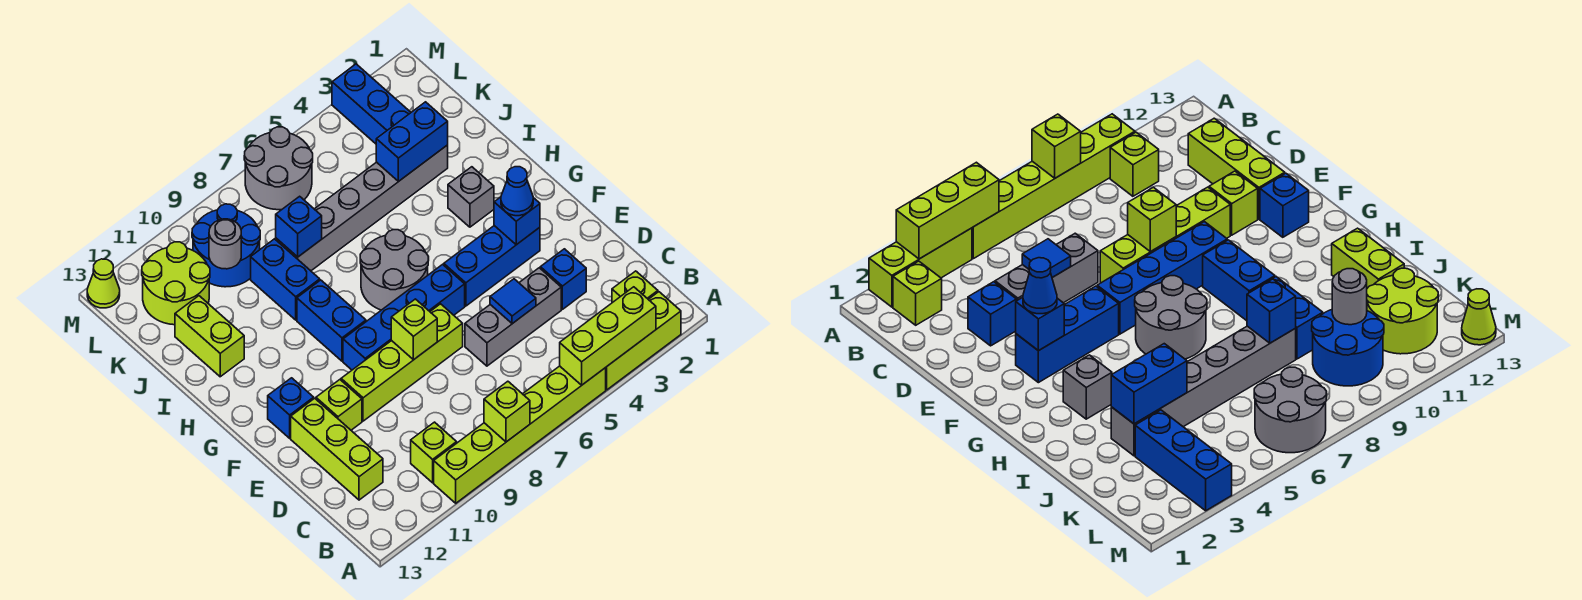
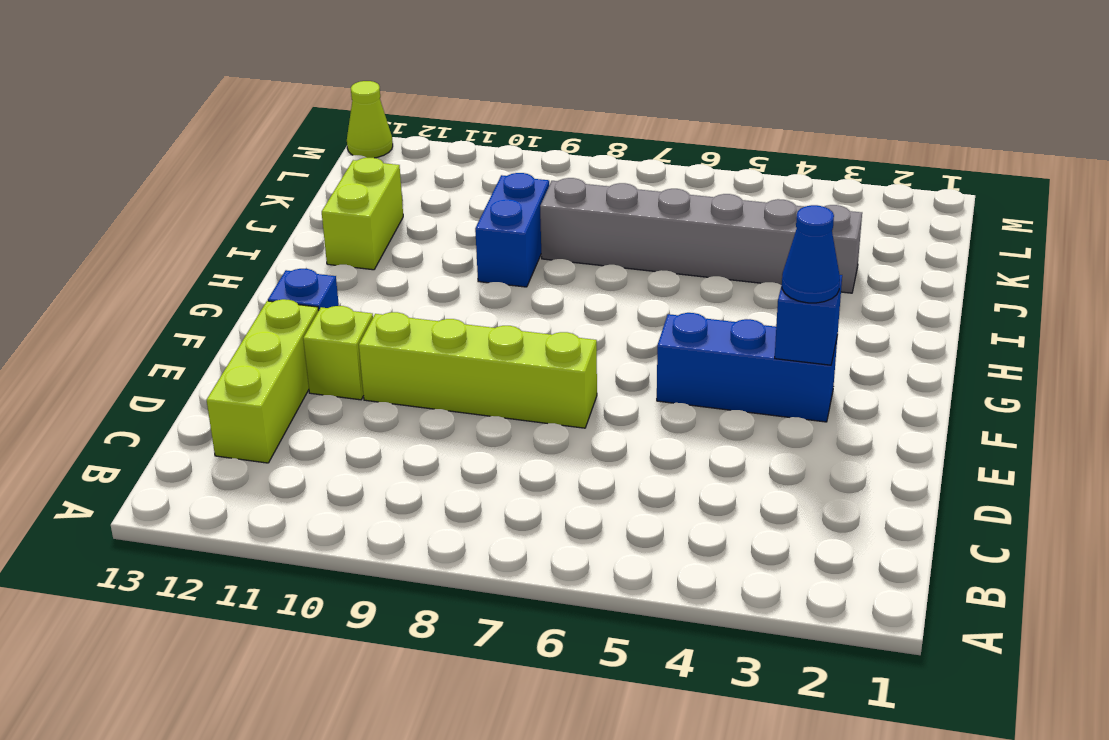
none -> lime brick A2:A4 level 1
none -> lime brick A5:A10 level 1
none -> lime brick B2 level 1
none -> lime brick B10 level 1

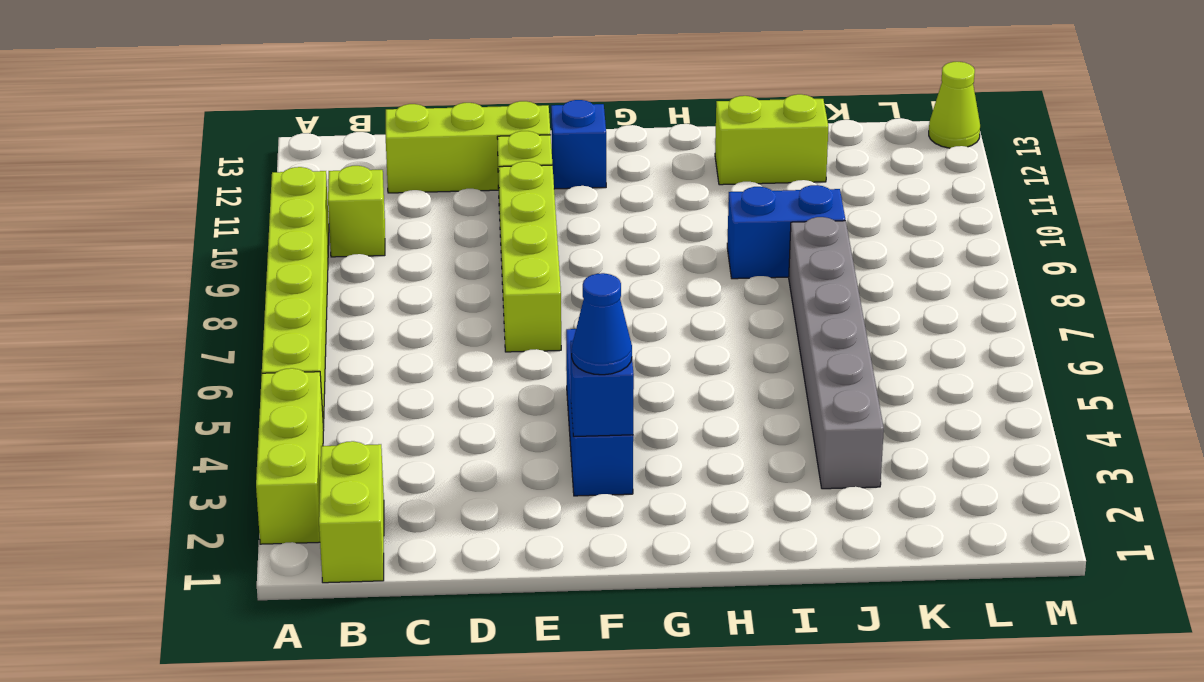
lime brick B1:B2 level 1 -> lime brick B2 level 1
none -> blue brick D3 level 1
none -> grey brick D4:D6 level 1
none -> blue brick F6:F9 level 1
none -> grey round brick G6:H7 level 1

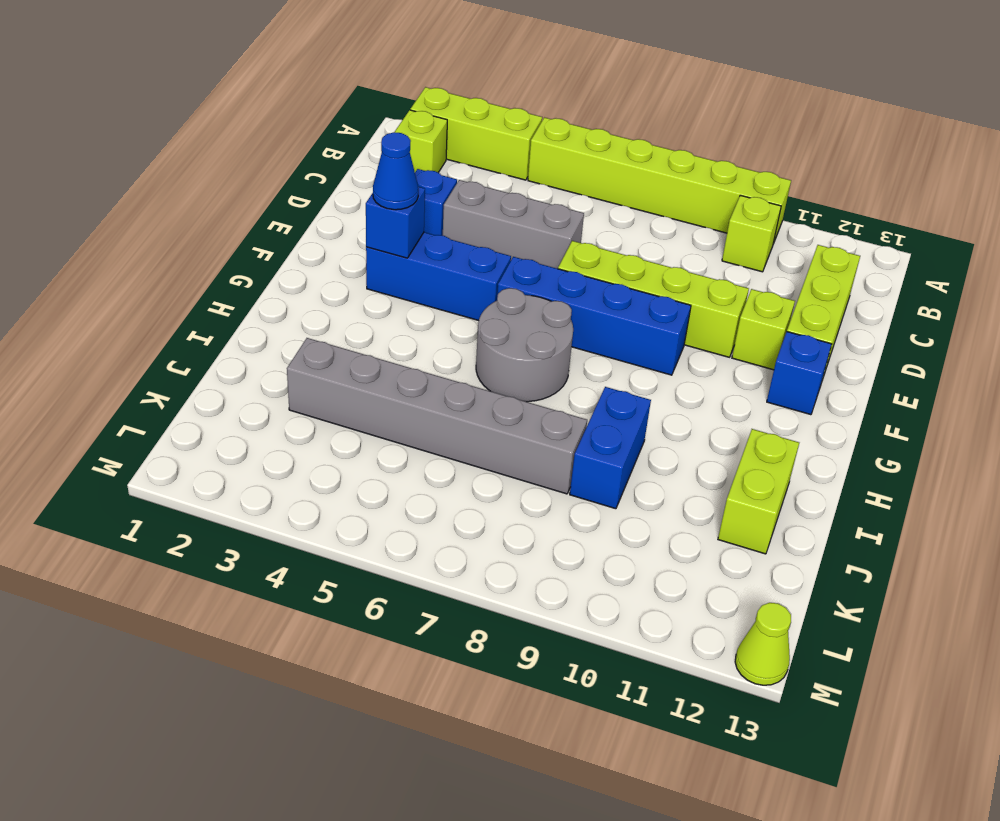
none -> blue brick G9:H9 level 1
none -> grey brick H3 level 1
none -> blue brick K3:M3 level 1
none -> blue round brick K9:L10 level 1

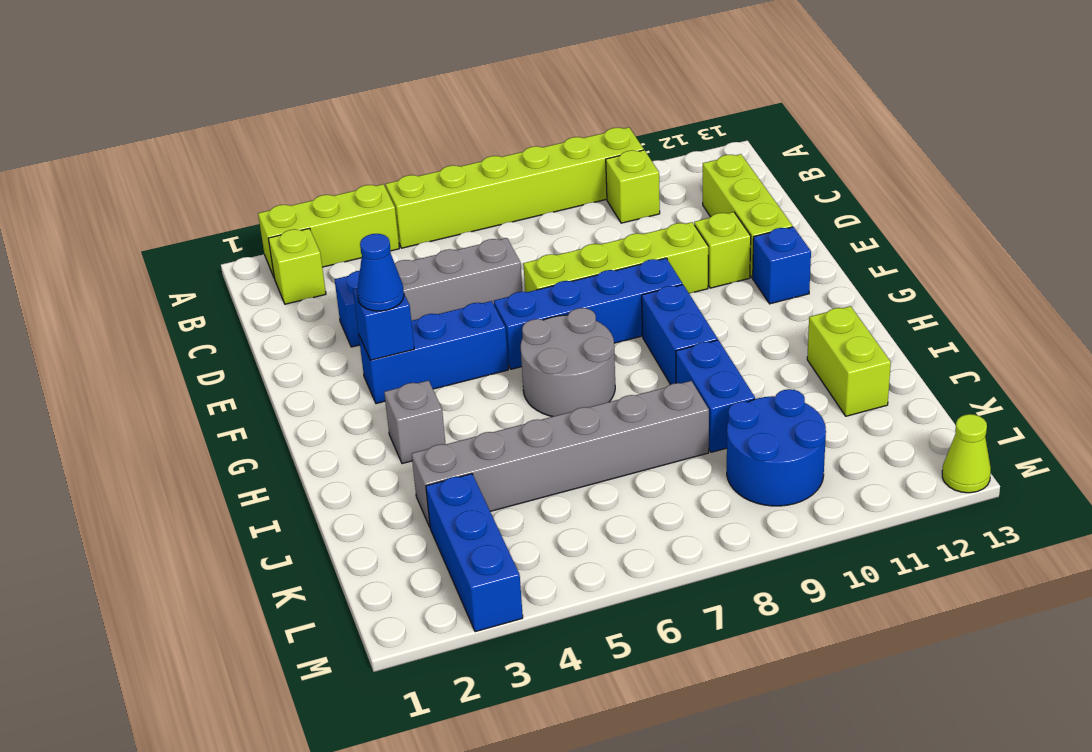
none -> lime round brick K11:L12 level 1
none -> grey round brick L6:M7 level 1
none -> lime brick A3:A5 level 2
none -> lime brick A8 level 2

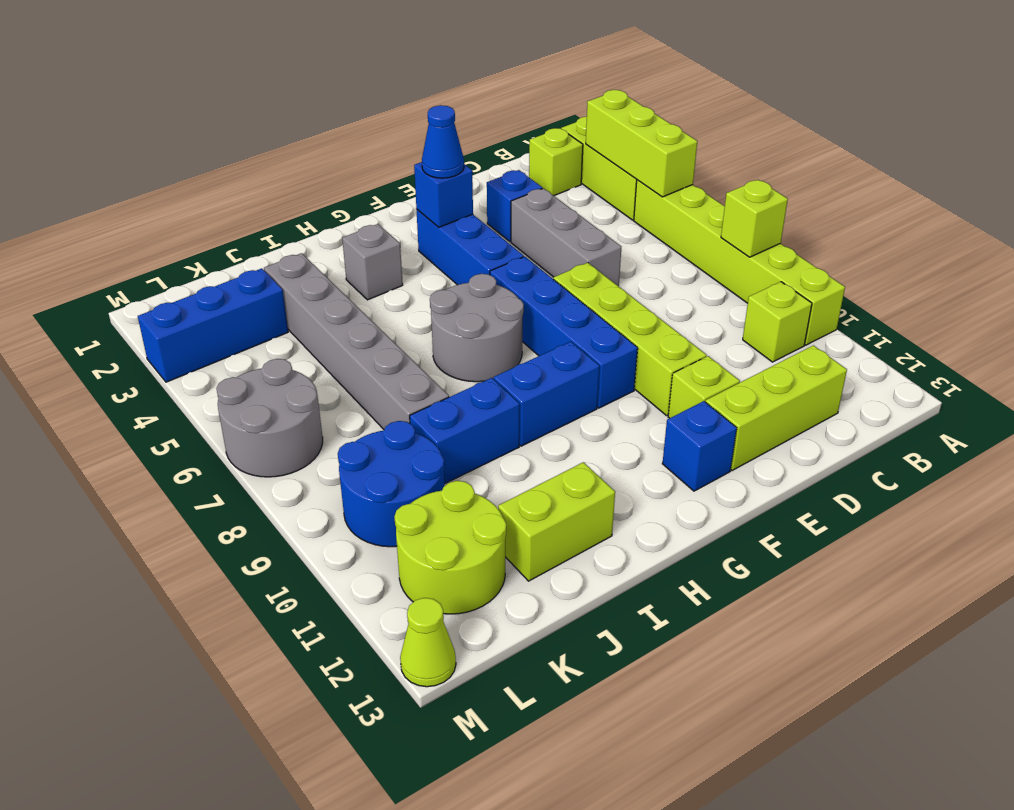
none -> blue tile D5 level 2
none -> lime brick E8 level 2
none -> blue brick J3:J4 level 2
none -> blue brick J8 level 2

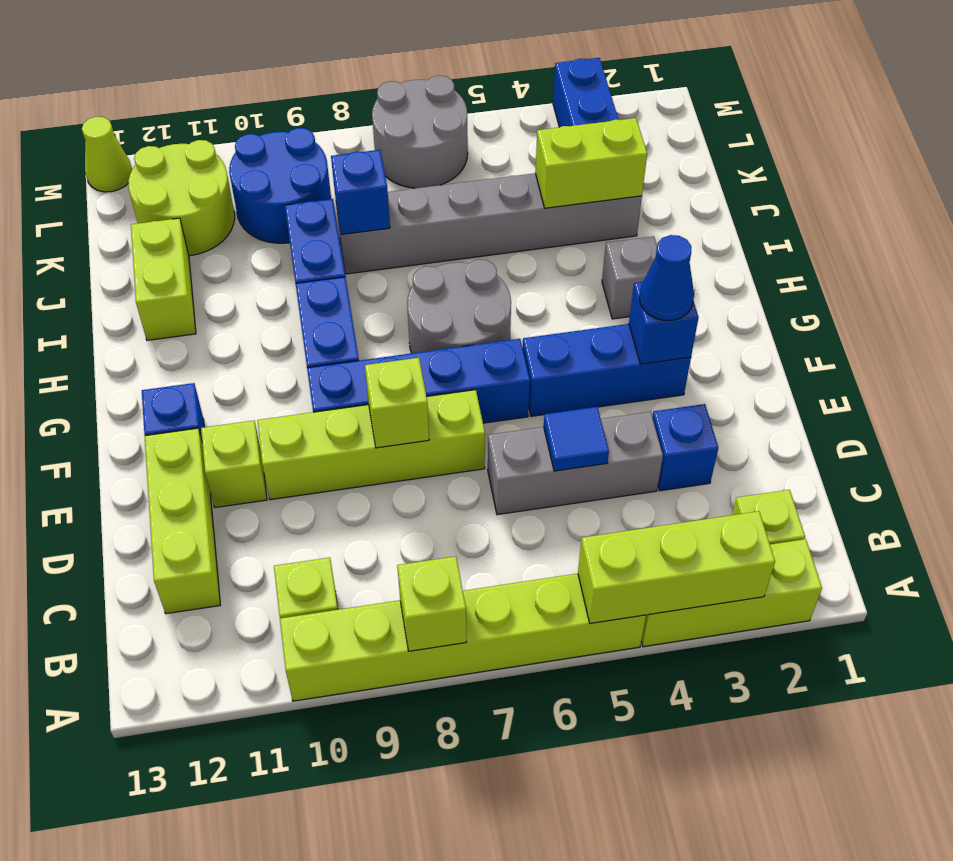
lime brick J3:J4 level 2 -> blue brick J3:J4 level 2
none -> grey round brick K10 level 2

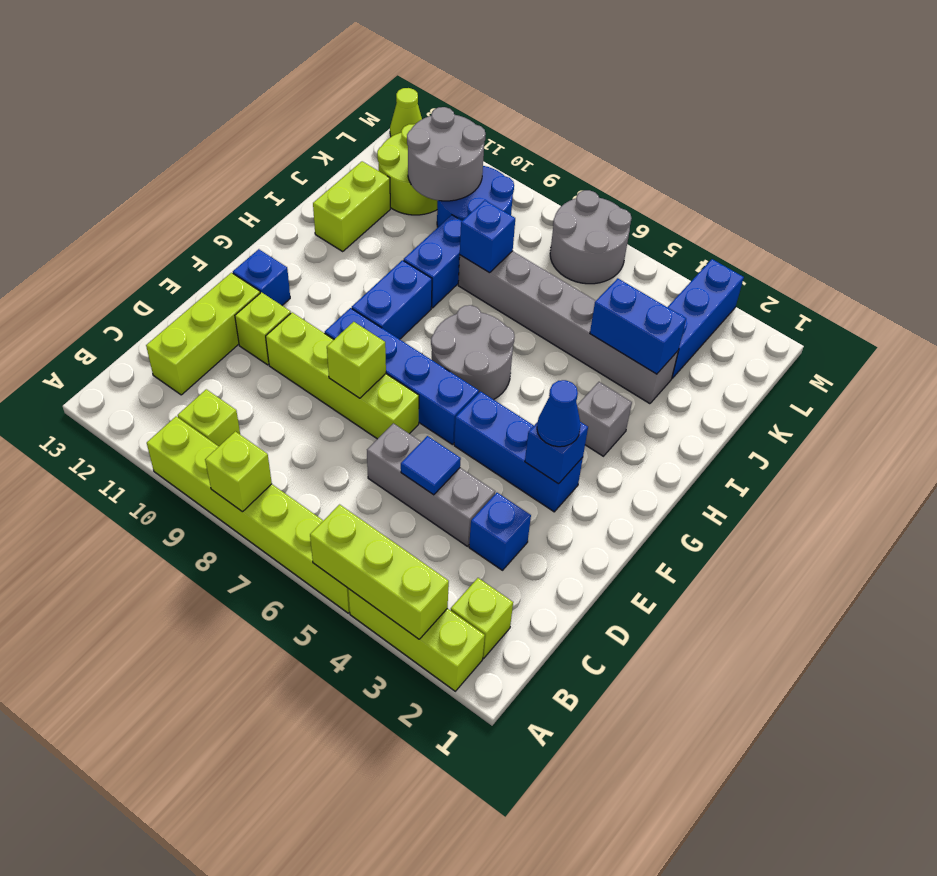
grey round brick K10:L11 level 2 -> grey round brick K10 level 2

